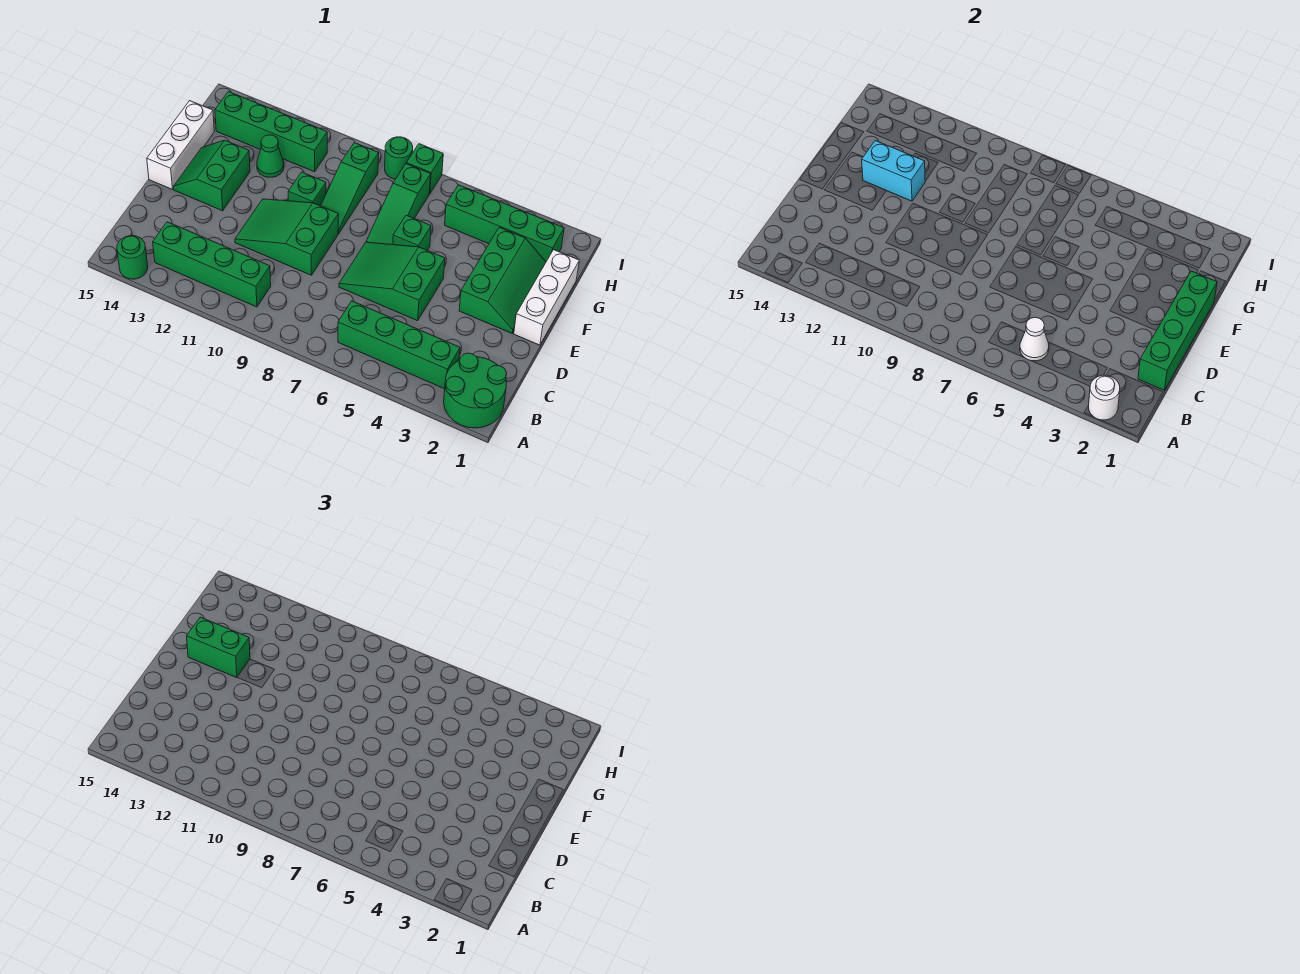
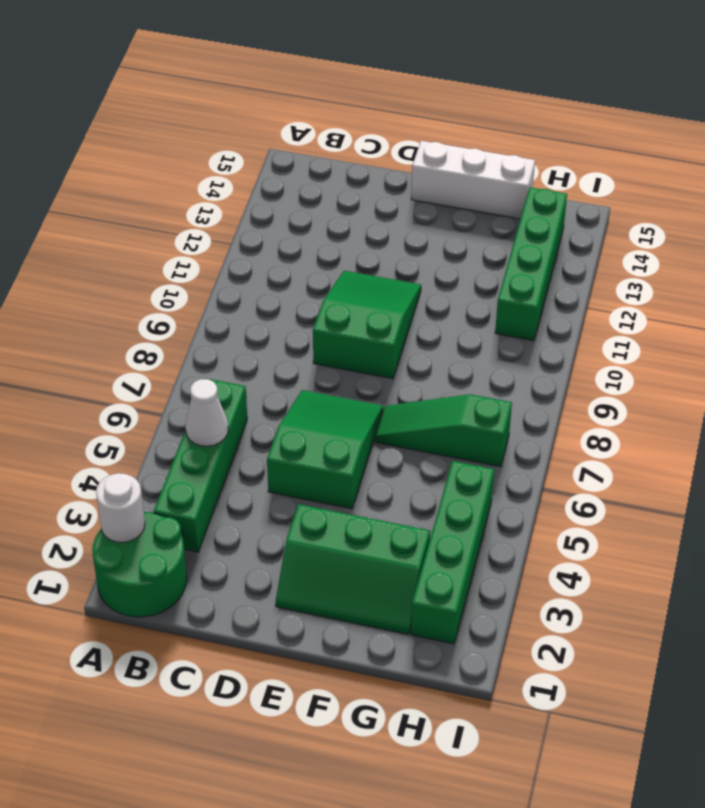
none -> green round brick A14 level 1
none -> green brick B10:B13 level 1
none -> white brick E1:G1 level 1

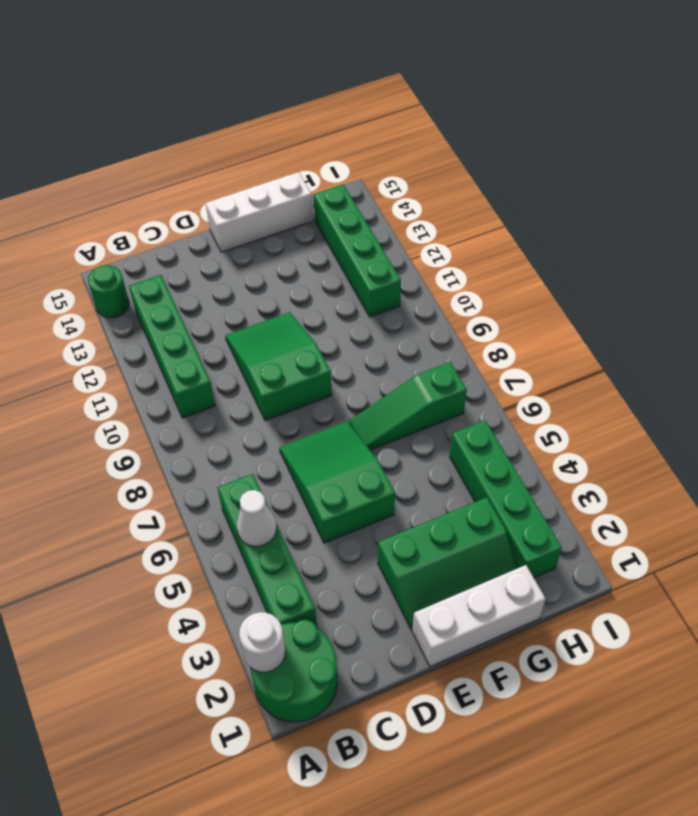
none -> green slope E13:F14 level 1 top 13
none -> green brick F6 level 1
none -> green slope F9:H9 level 1 top H

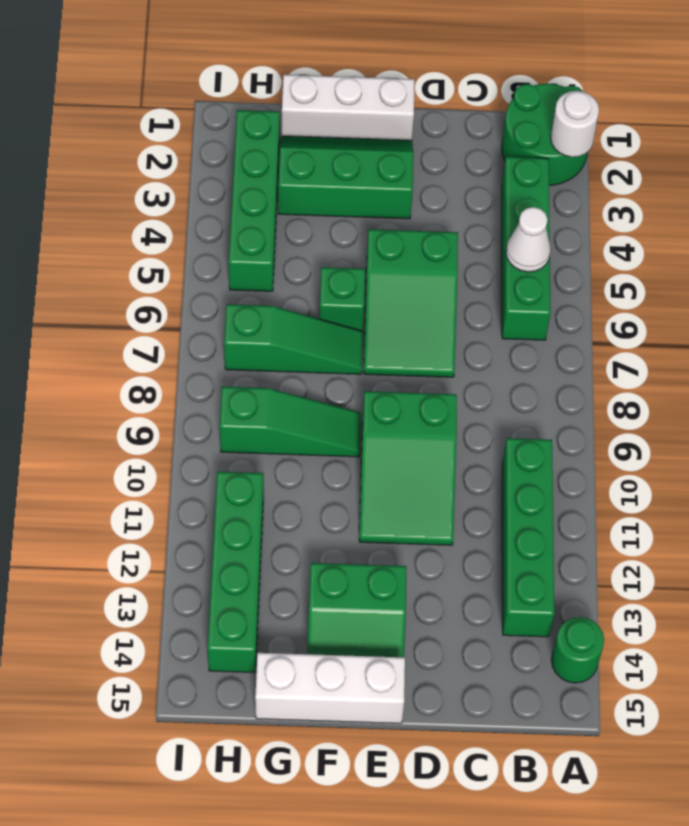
none -> green brick F10 level 1
none -> green cone G12 level 1
none -> green brick I7 level 1

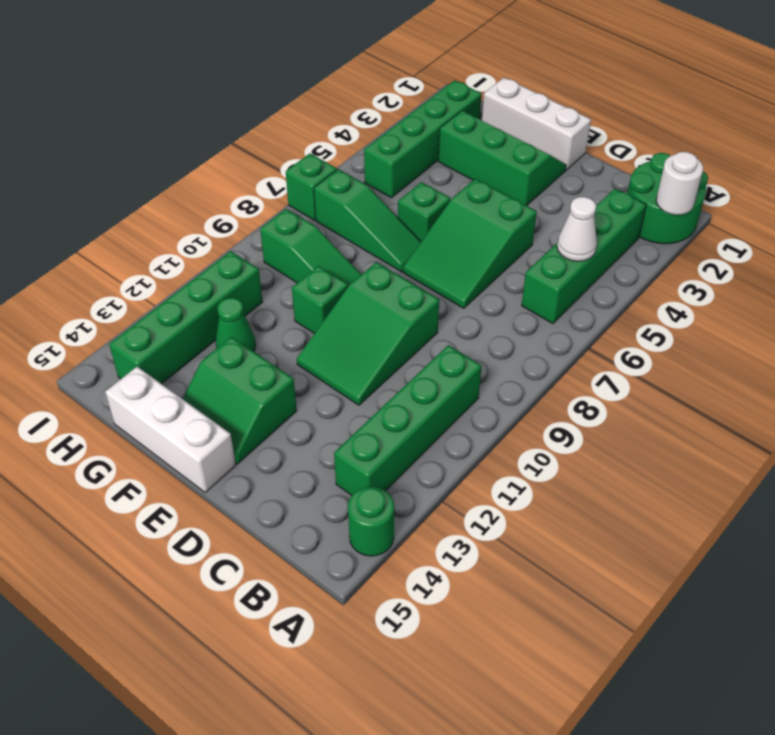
none -> green round brick I8 level 1
none -> green brick C1:F1 level 2
none -> cyan brick F12:F13 level 2

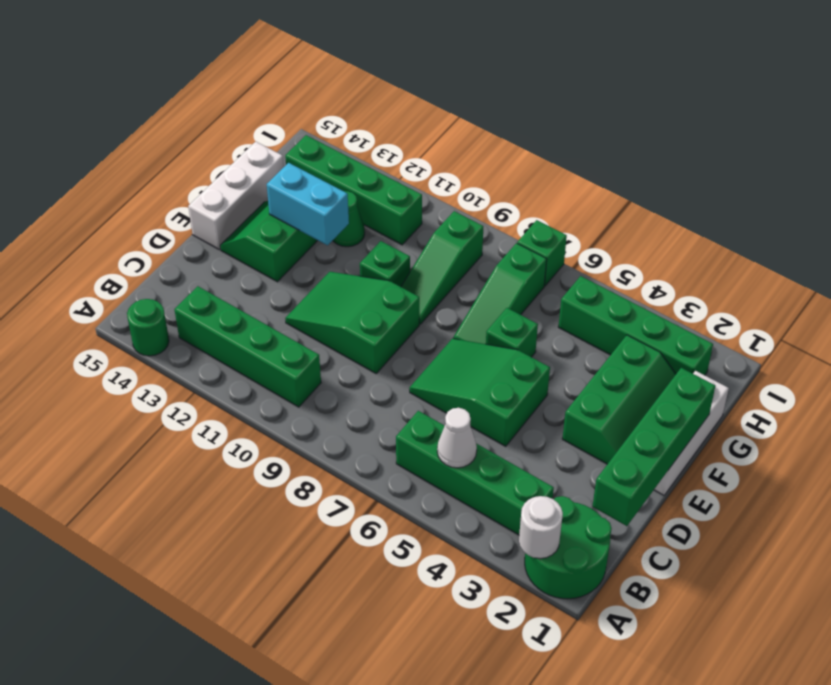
none -> green round brick I8 level 1
none -> green brick F13:F14 level 3

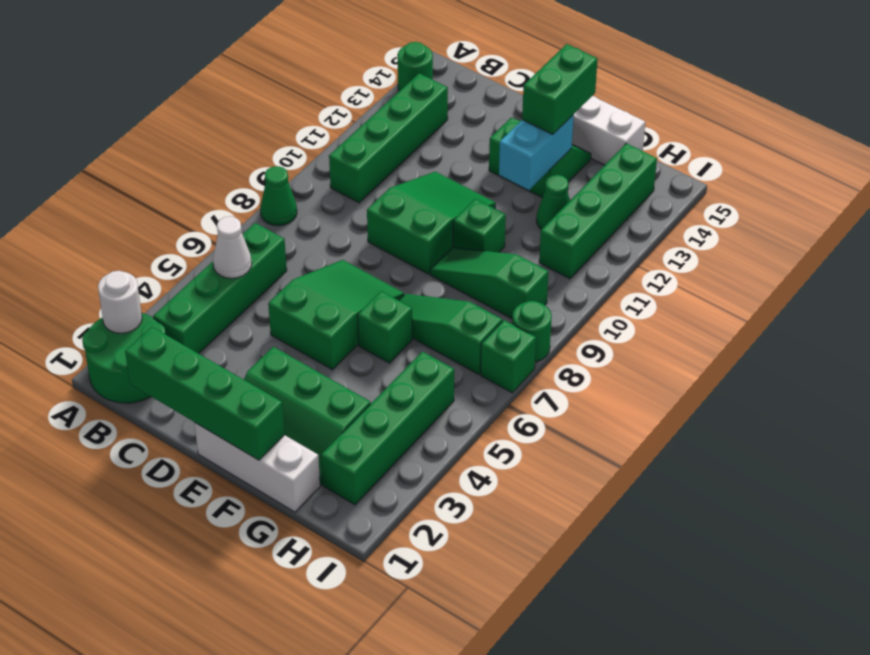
green cone A8 level 1 -> none

